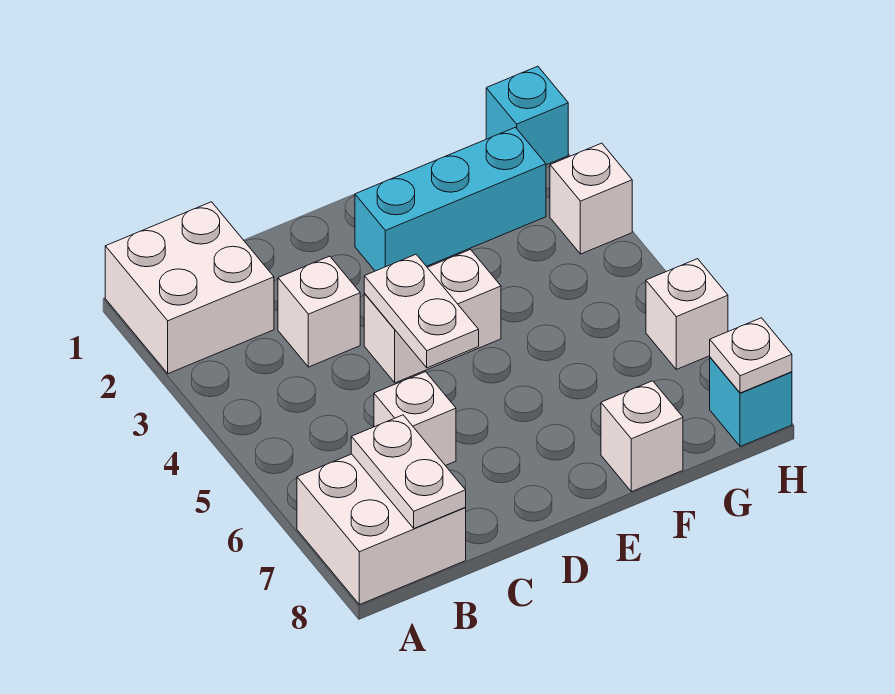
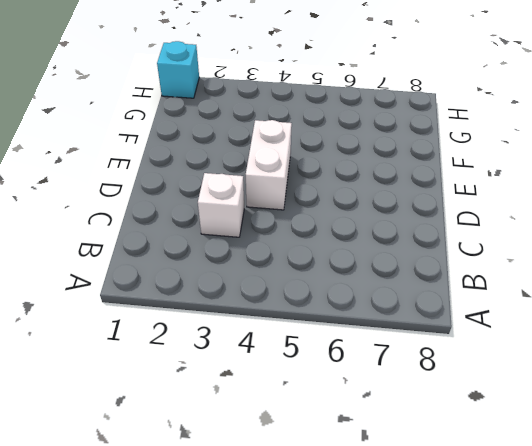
none -> white brick A1:B2 level 1
none -> white brick A7:B8 level 1
none -> white brick C6 level 1

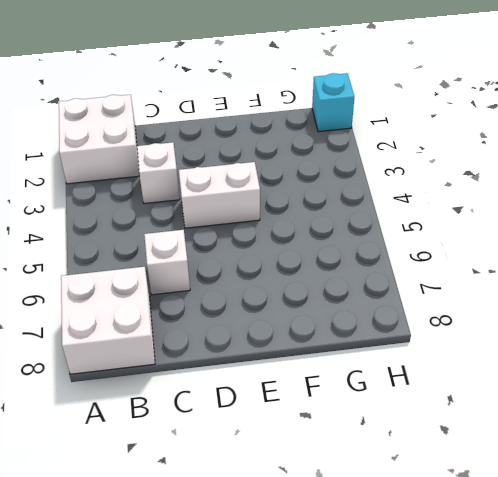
none -> cyan brick E2:G2 level 1
none -> white brick F8 level 1
none -> white brick H3 level 1

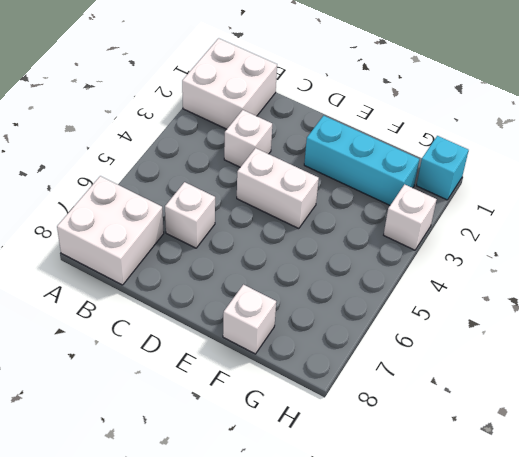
none -> white brick H6 level 1
none -> cyan brick H8 level 1
none -> white plate B7:B8 level 2

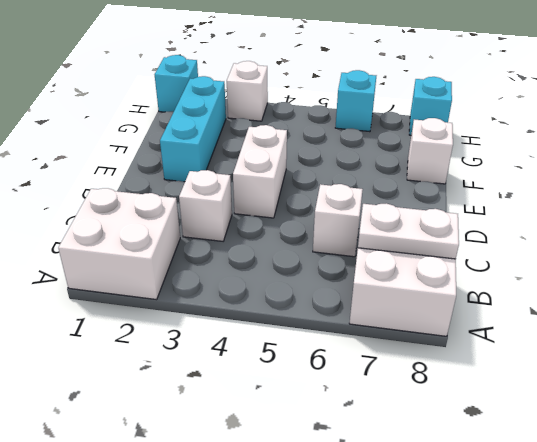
cyan brick H6 level 1 -> white brick H6 level 1
none -> white plate D4:D5 level 2
none -> white plate H8 level 2

